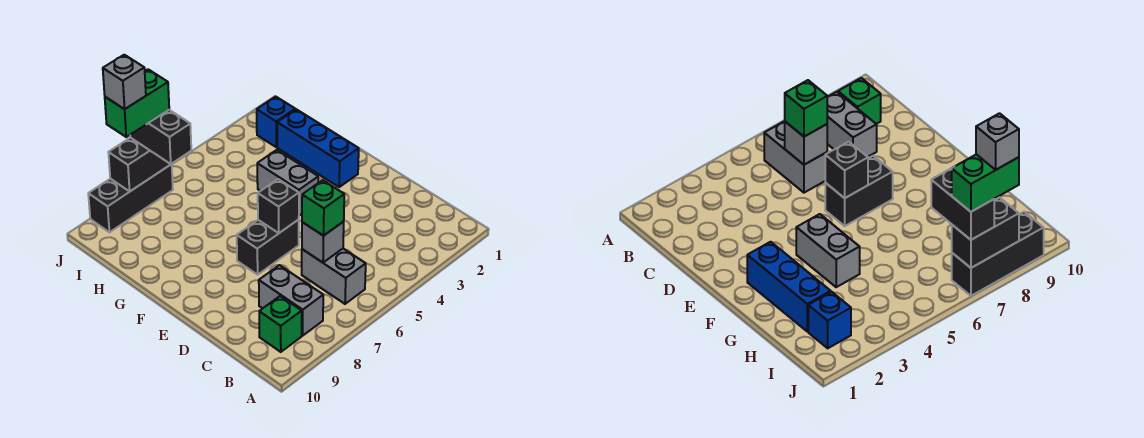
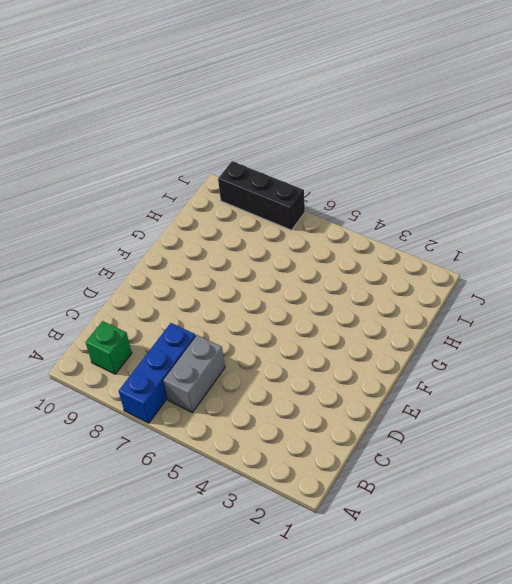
blue brick A7:C7 level 1 -> blue brick F2:H2 level 1
none -> grey brick B8:C8 level 1
none -> black brick E6:E7 level 1
none -> grey brick F4:G4 level 1

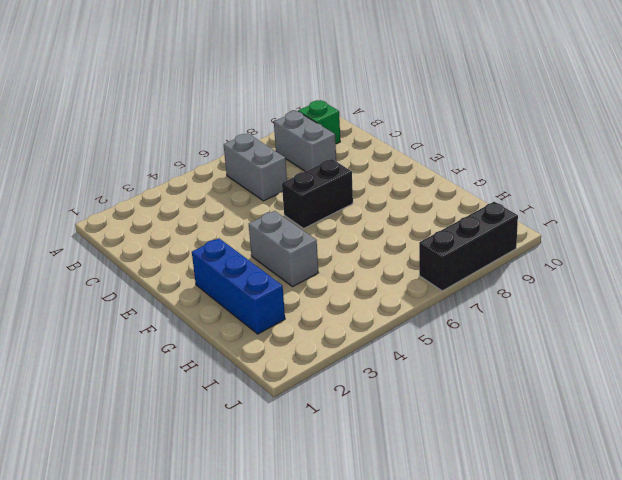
none -> blue brick I2 level 1
none -> grey brick C6 level 2
none -> black brick E6 level 2

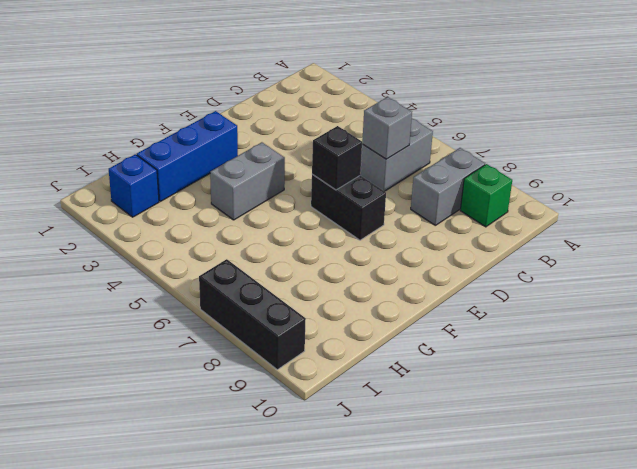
none -> black brick J7:J8 level 2
none -> green brick C6 level 3
none -> black brick I7:J7 level 3

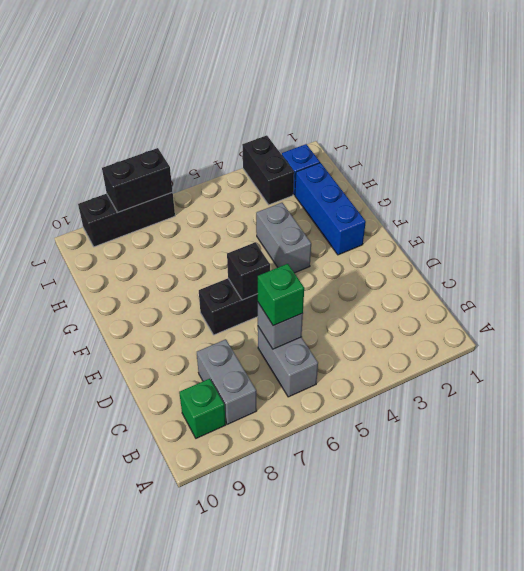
black brick I3:J3 level 1 -> black brick I7:J7 level 3
none -> green brick J7:J8 level 4
none -> grey brick J8 level 5

